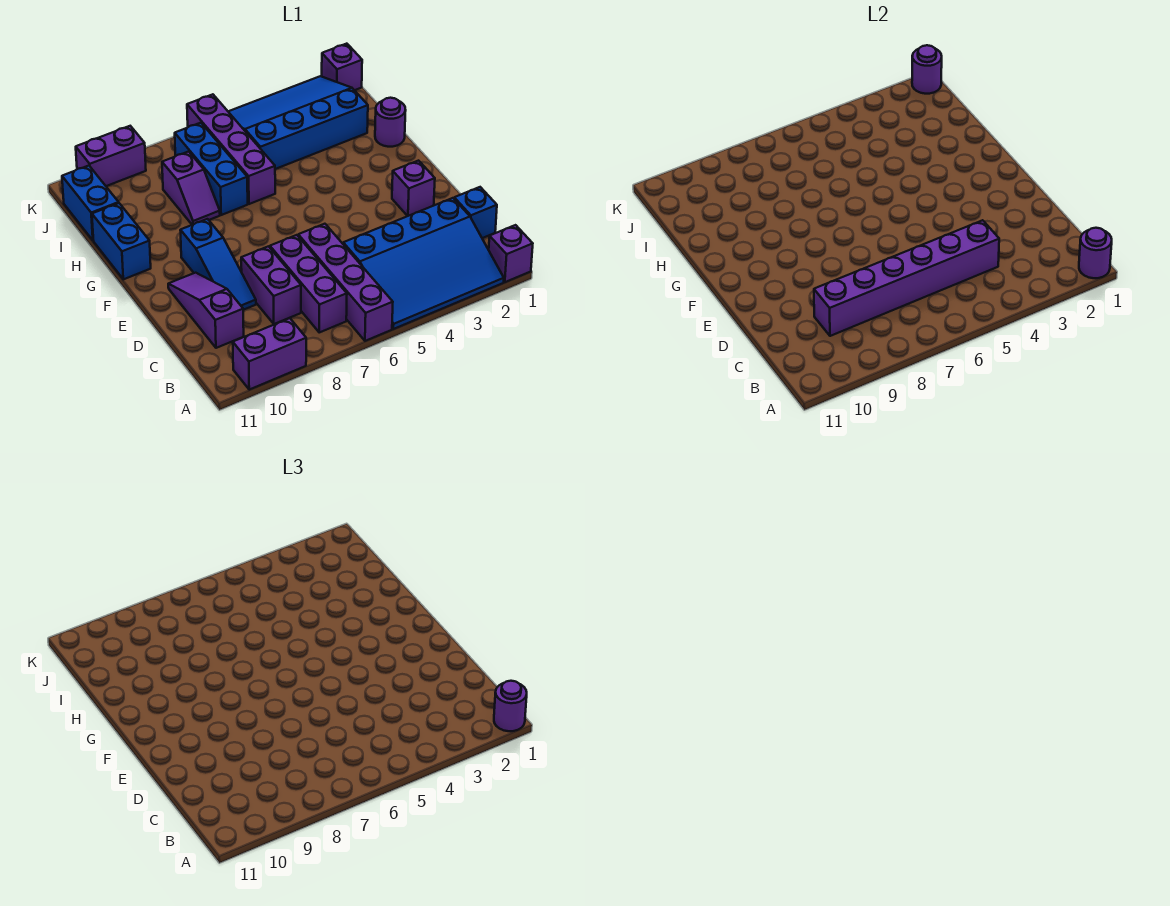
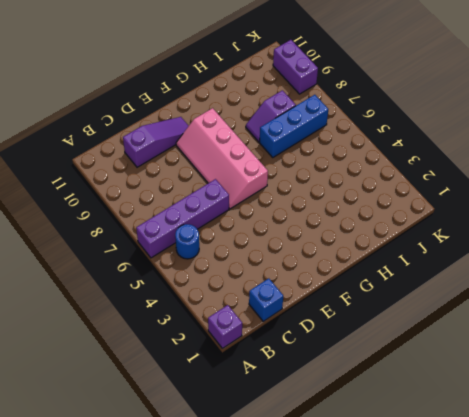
blue round brick B5 level 1 -> blue slope A2:C5 level 1 top C
pink slope E6:F9 level 1 top F -> blue slope D9:F9 level 1 top F
none -> purple brick A9:A10 level 1
none -> purple brick B7:D7 level 1
none -> purple brick C8:D8 level 1

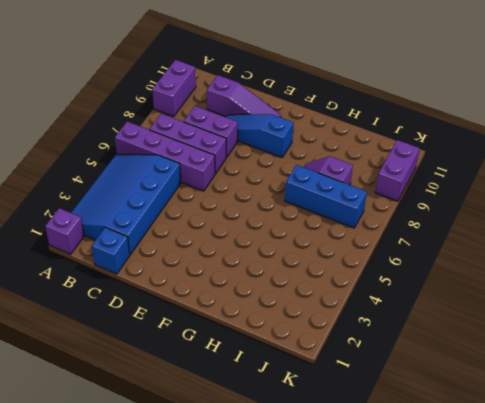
none -> purple brick E2 level 1
none -> blue brick G11:H11 level 1
none -> purple round brick H1 level 1

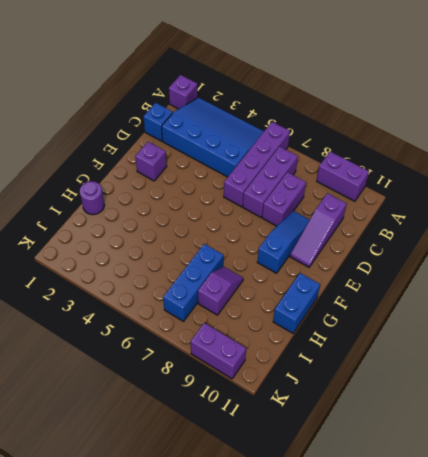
none -> purple brick H6:K6 level 1
none -> blue slope I2:K5 level 1 top I
none -> blue brick I11:J11 level 1

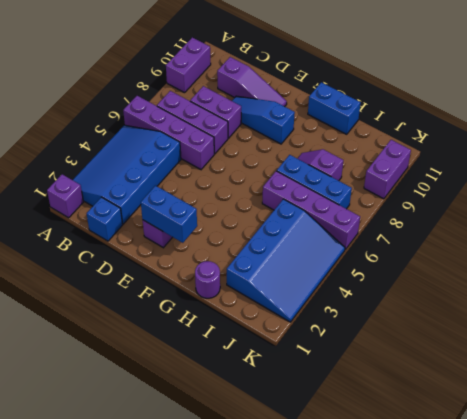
blue brick E2:F2 level 2 -> blue brick I11:J11 level 1
none -> purple brick K1 level 1
none -> purple round brick A1 level 2
none -> purple brick C4:C9 level 2

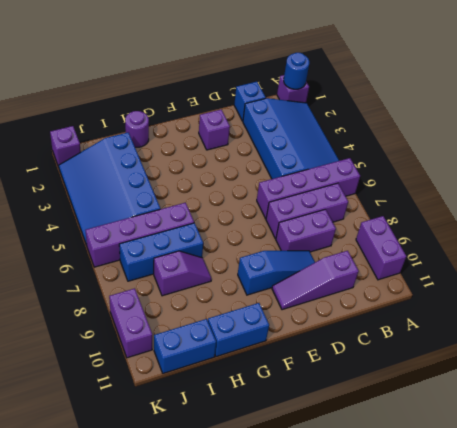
blue round brick A1 level 2 -> purple round brick A1 level 2
none -> purple brick C4:C9 level 2
none -> purple round brick K1 level 2
none -> purple round brick A1 level 3

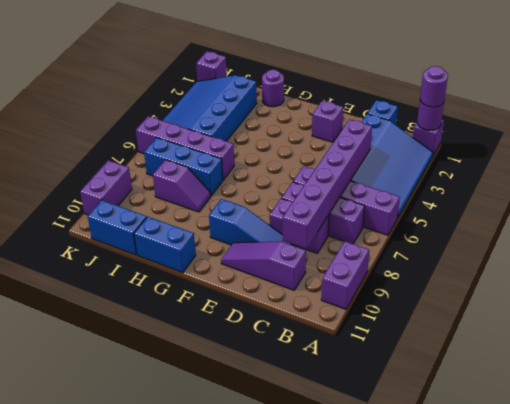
none -> purple round brick K1 level 2

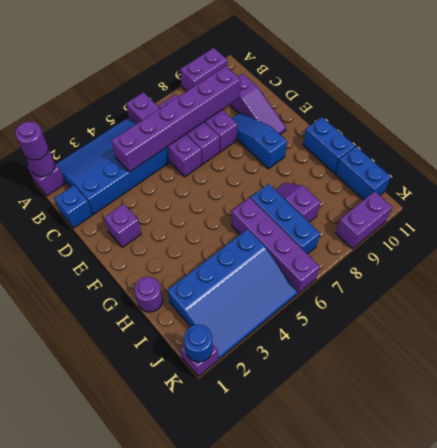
blue round brick K1 level 2 -> purple round brick K1 level 2

